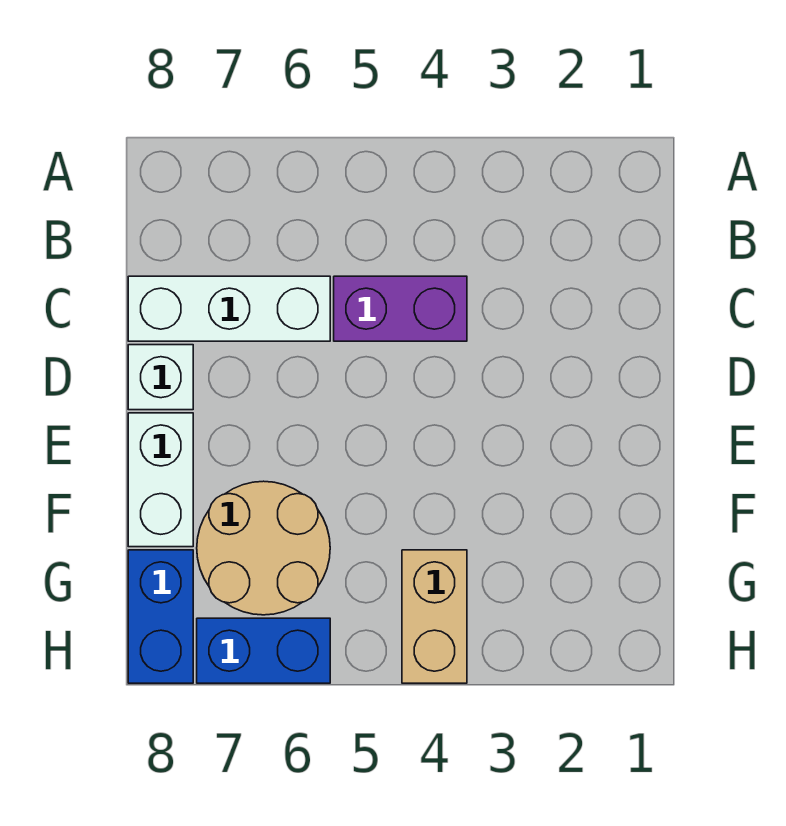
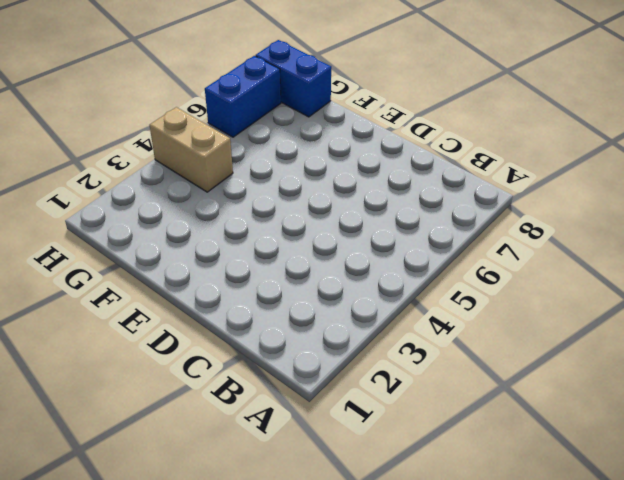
none -> purple brick C4:C5 level 1
none -> white brick C6:C8 level 1

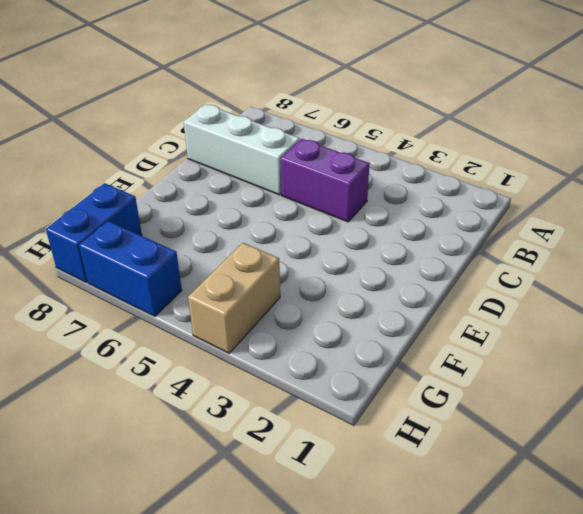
none -> white brick D8 level 1
none -> white brick E8:F8 level 1

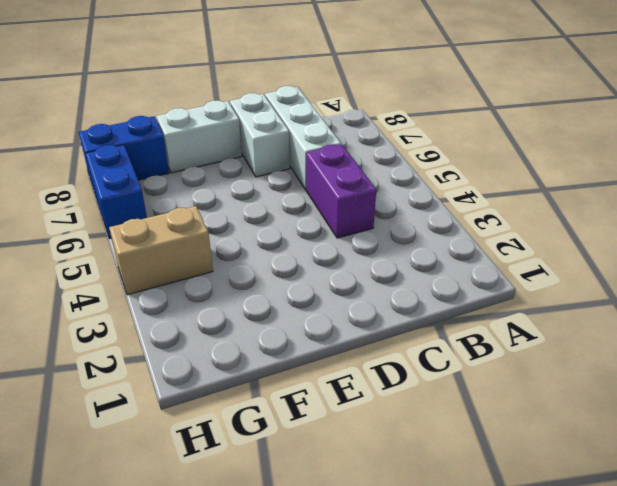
white brick D7:D8 level 1 -> white brick D8 level 1
none -> tan round brick F6:G7 level 1

